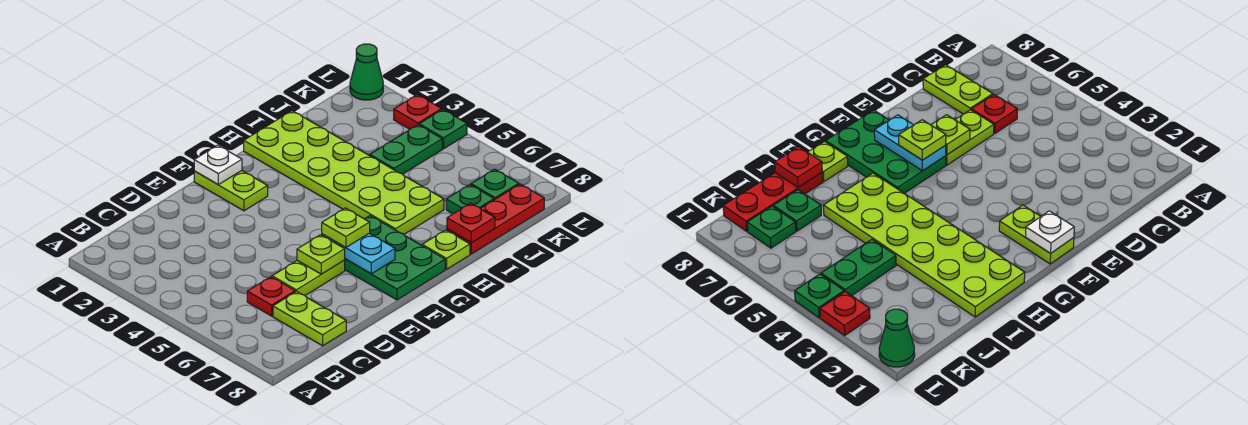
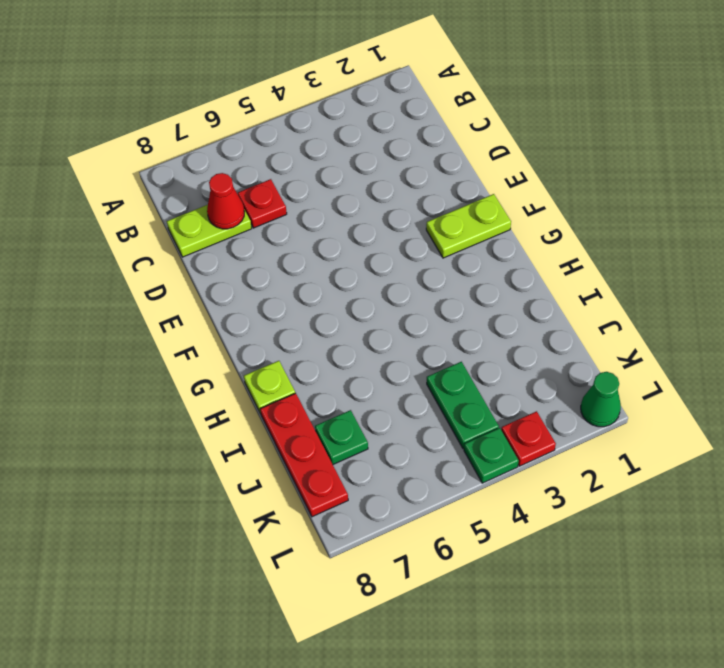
red cone C7 level 2 -> none
none -> lime plate D6:E6 level 1
none -> green plate F6:G8 level 1
none -> lime plate H1:I6 level 1

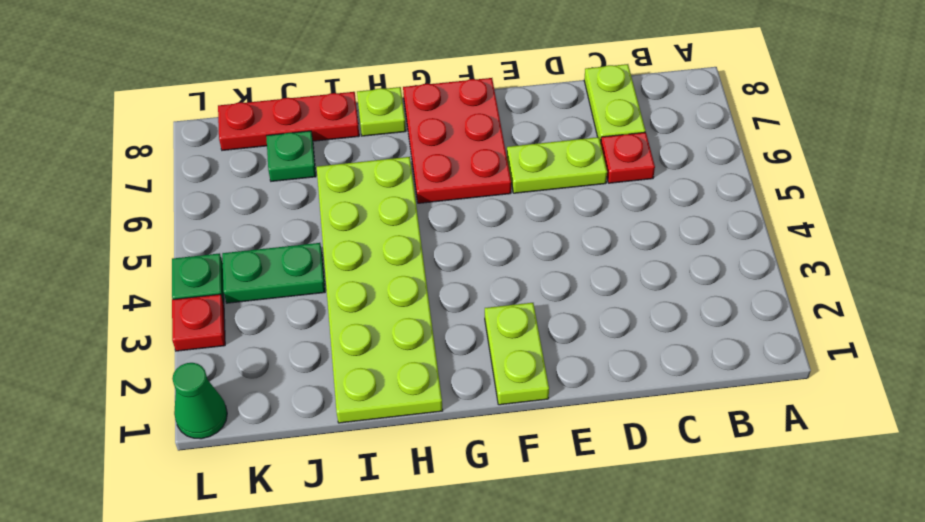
red plate F6:G8 level 1 -> green plate F6:G8 level 1
none -> green plate K7 level 1
none -> lime plate E6 level 2
none -> white plate F1 level 2

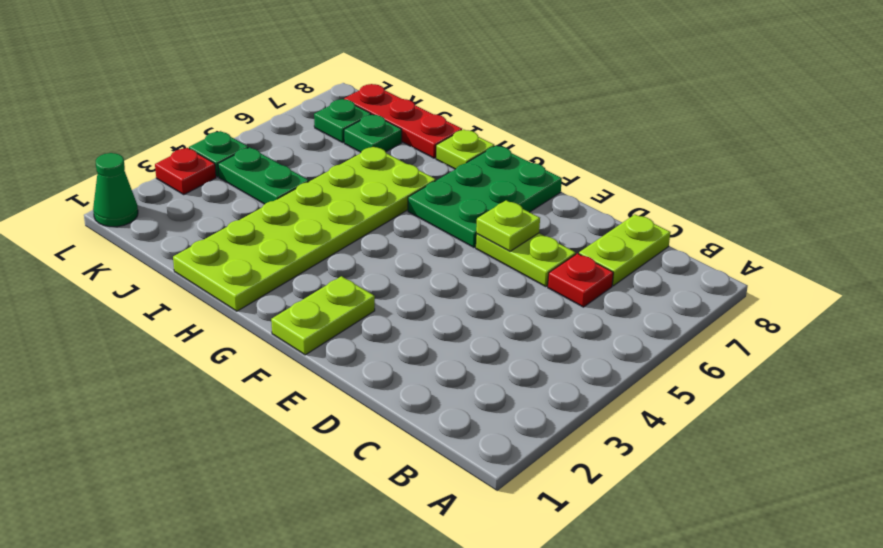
none -> white plate F1 level 2
none -> cyan plate F6:F7 level 2
none -> red plate I8 level 2

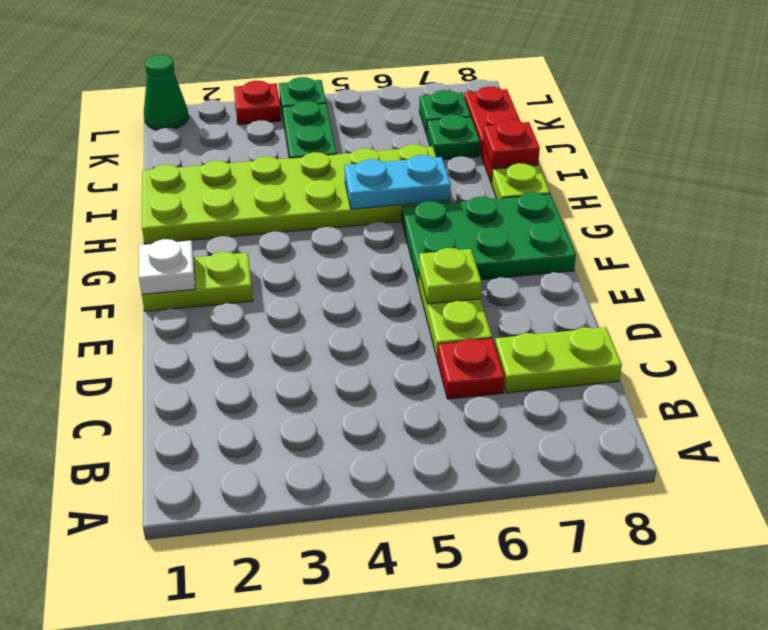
cyan plate H5:H6 level 2 -> cyan plate F6:F7 level 2
none -> lime plate F6 level 3

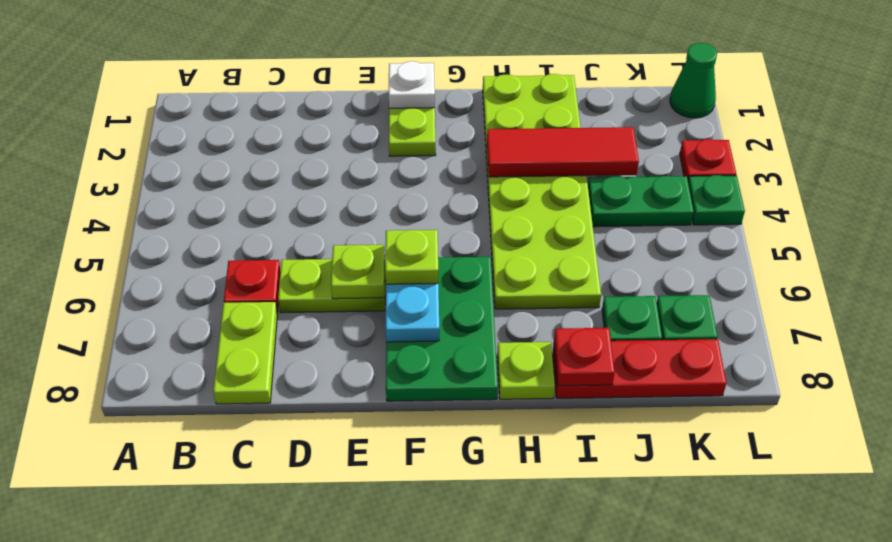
red tile H3:J3 level 2 -> none

